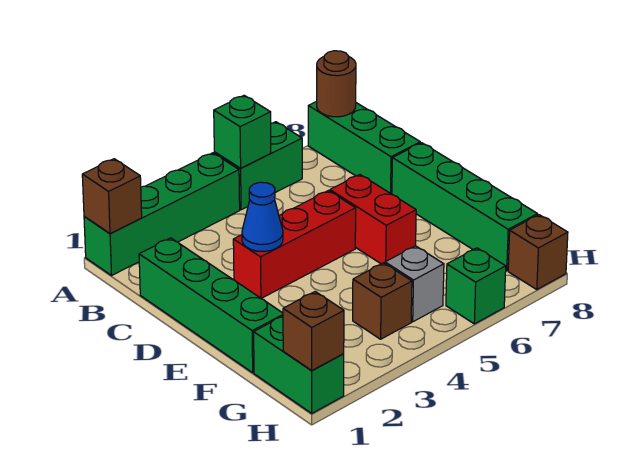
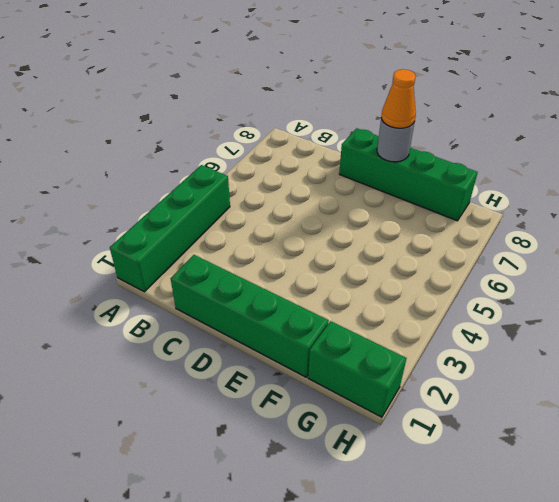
grey round brick E8 level 2 -> none
orange cone E8 level 3 -> none
none -> green brick A5:A6 level 1
none -> green brick A8:C8 level 1
none -> red brick D3:D5 level 1

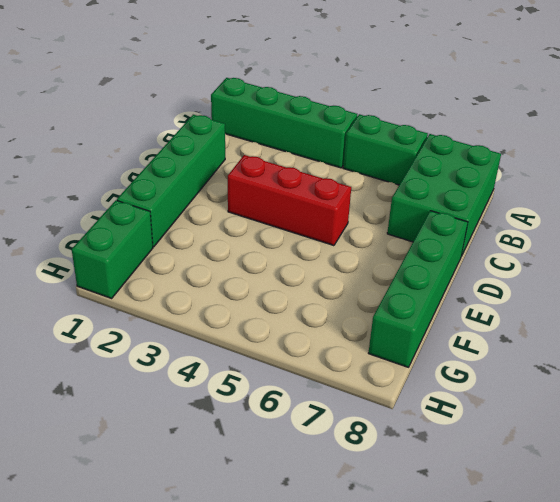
green brick A7:C8 level 1 -> green brick A8:C8 level 1
none -> red brick D6:E6 level 1
none -> brown brick G4 level 1
none -> grey brick G5 level 1

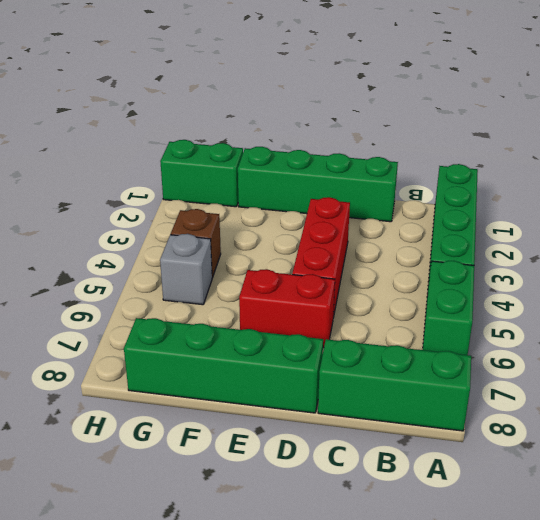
none -> green brick H6 level 1
none -> brown brick H8 level 1
none -> brown brick A1 level 2

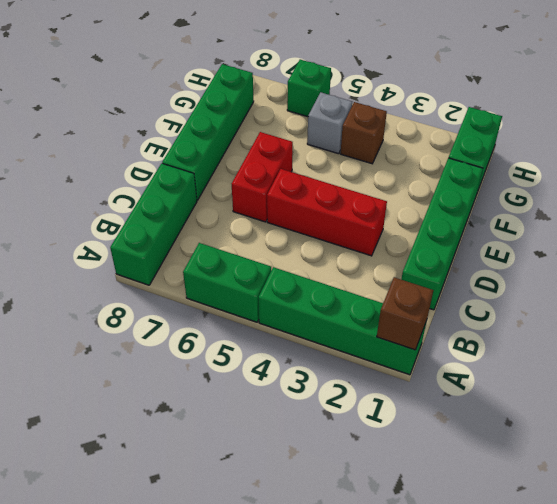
none -> brown brick H8 level 1
none -> green brick A5 level 2
none -> brown round brick A8 level 2

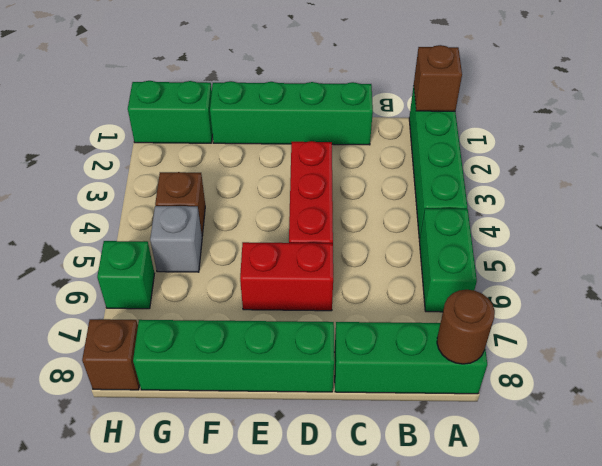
none -> green brick A5 level 2
none -> blue cone D3 level 2
none -> brown brick H1 level 2

